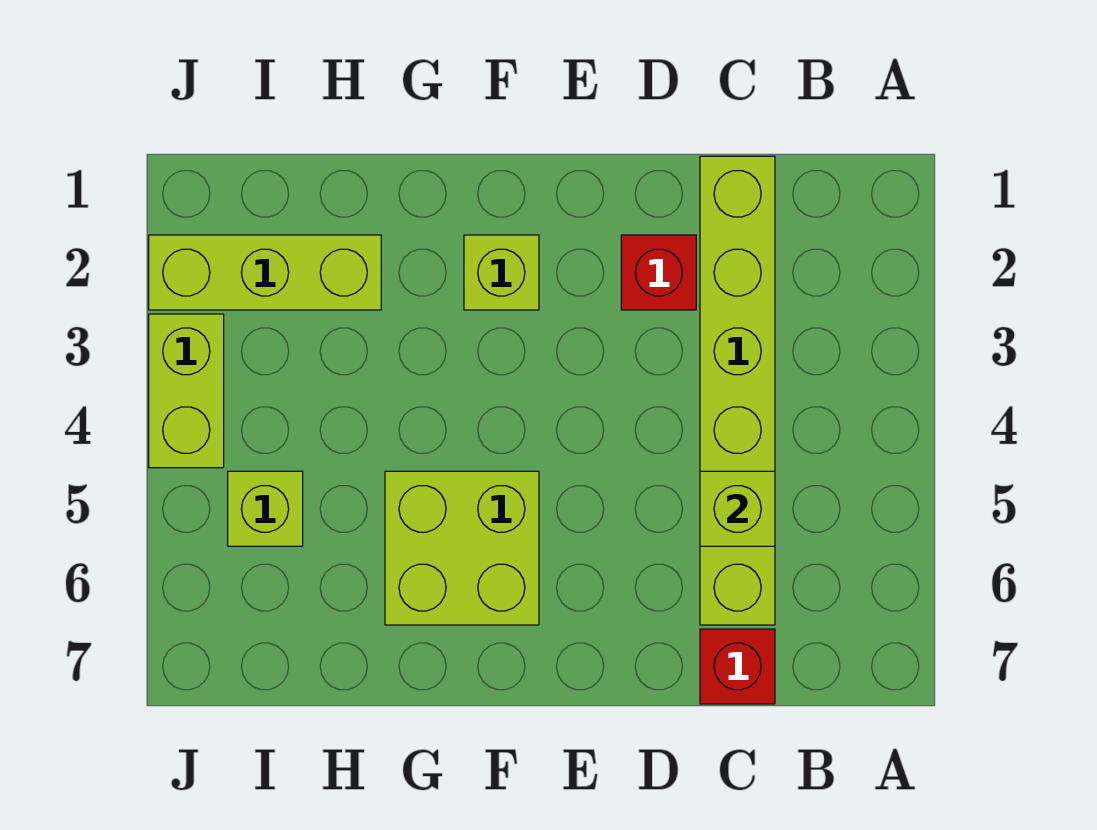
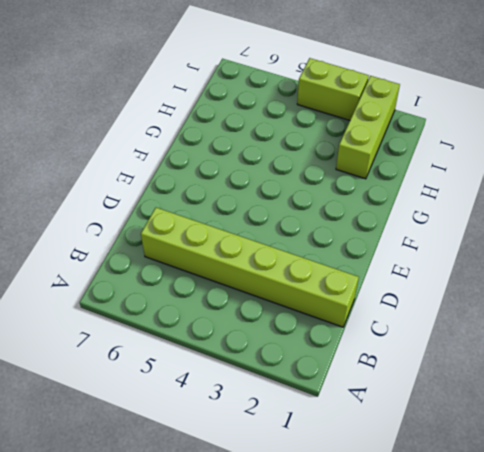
none -> red brick C7 level 1
none -> red brick D2 level 1

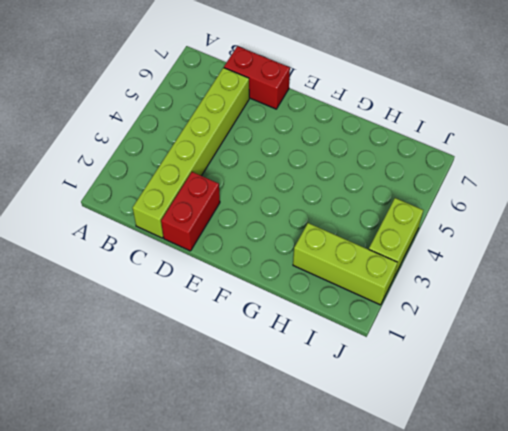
red brick C7:D7 level 1 -> red brick C7 level 1
red brick D1:D2 level 1 -> red brick D2 level 1
none -> lime brick F2 level 1
none -> lime brick F5:G6 level 1

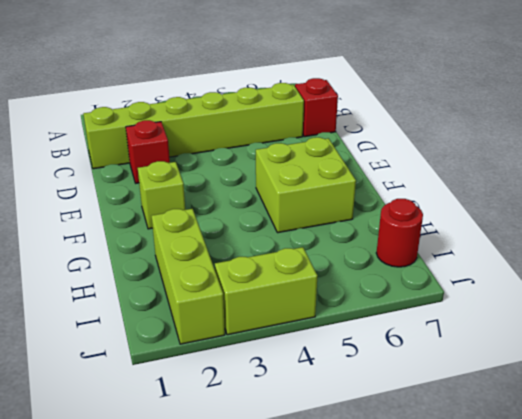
red round brick I7 level 1 -> none
none -> lime brick I5 level 1
none -> lime brick C5 level 2

